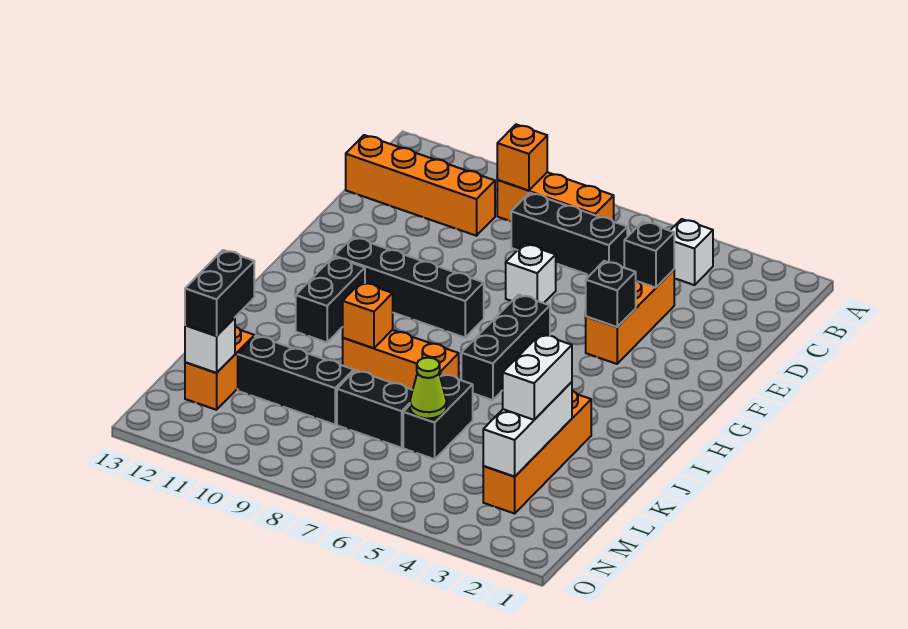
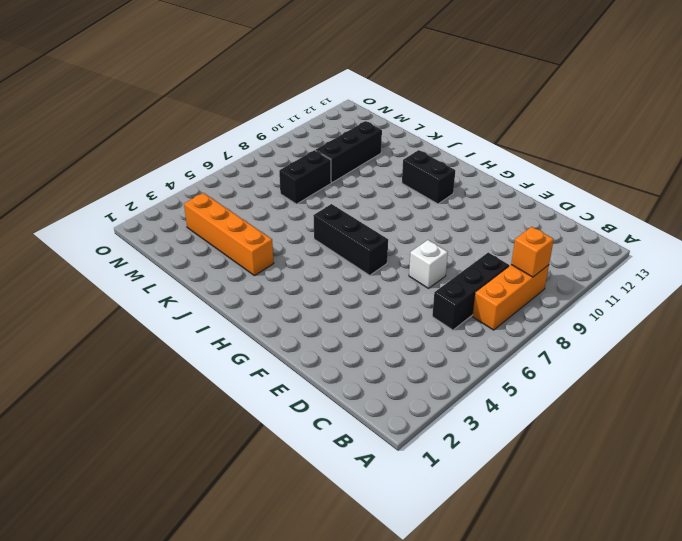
none -> white brick B4 level 1
none -> orange brick C10:C13 level 1
none -> orange brick D4:F4 level 1

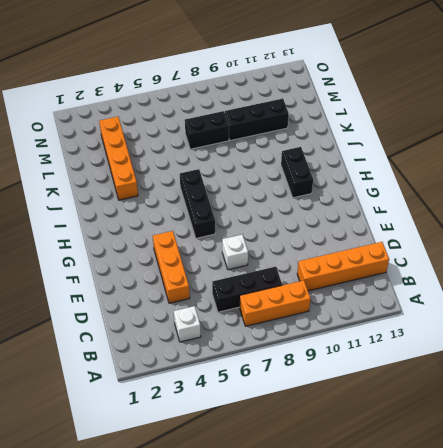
none -> black brick G8:G11 level 1
none -> orange brick J7:J9 level 1
none -> black brick K6:L6 level 1

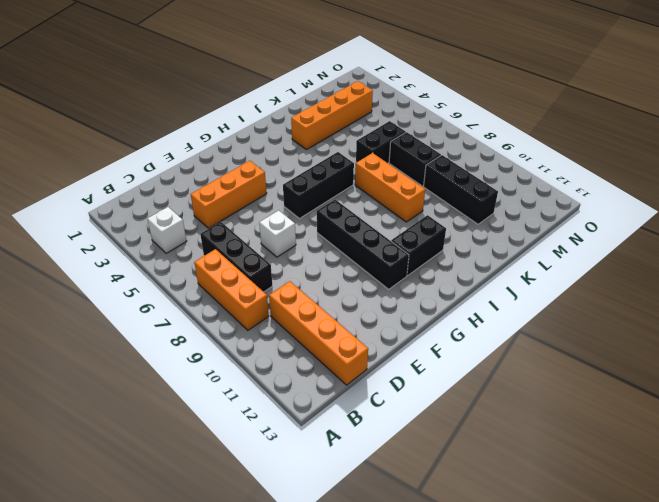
none -> orange brick L12:M12 level 1
none -> orange brick B9 level 2
none -> black brick D4 level 2

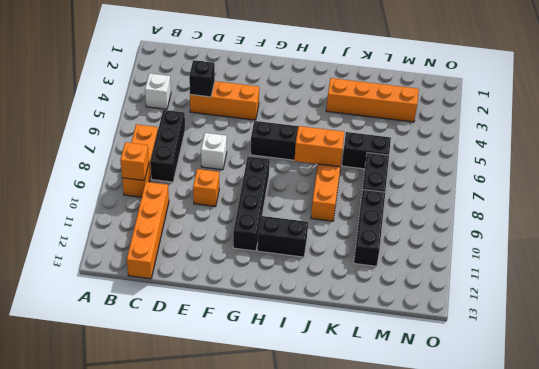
orange brick E9 level 1 -> orange brick J9 level 2
orange brick I7:J7 level 2 -> orange brick L12:M12 level 1
none -> black brick F4 level 2
none -> white brick K3:M3 level 2
none -> lime cone L6 level 2

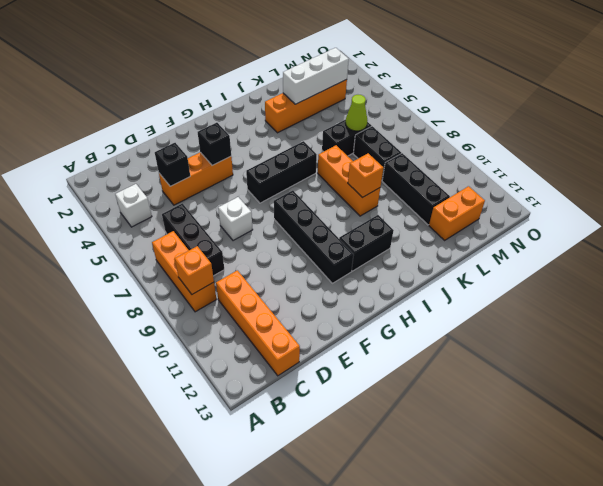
none -> white brick M12 level 2
none -> white brick K3:L3 level 3
none -> black brick L12:M12 level 3

